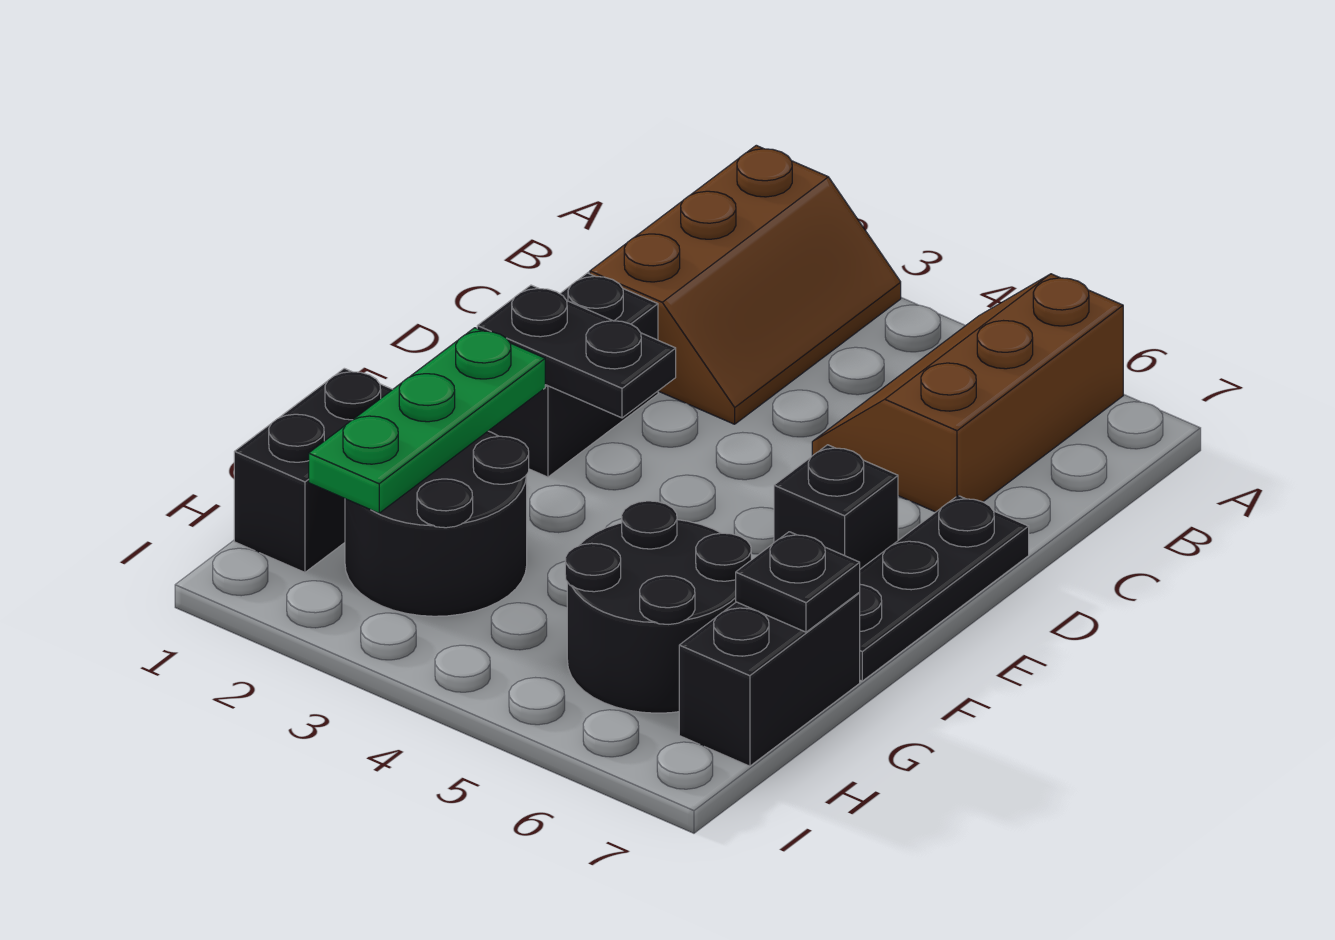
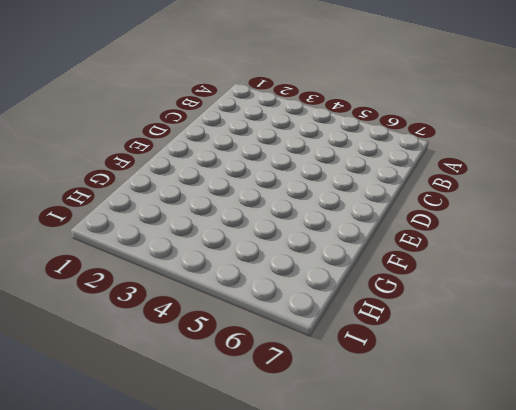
none -> brown slope A2:C3 level 1 top 2
none -> brown slope A5:C6 level 1 top 6
none -> black brick D2:E2 level 1

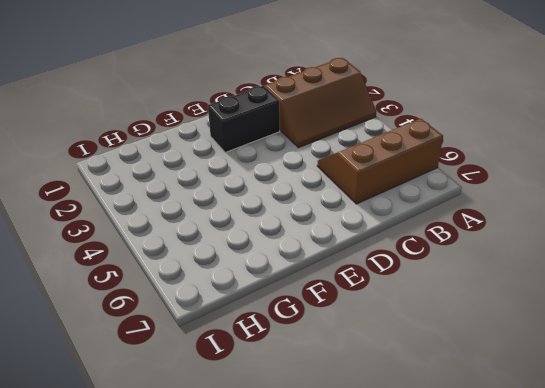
none -> black plate D7:F7 level 1
none -> black brick E6 level 1
none -> black brick G1:H1 level 1

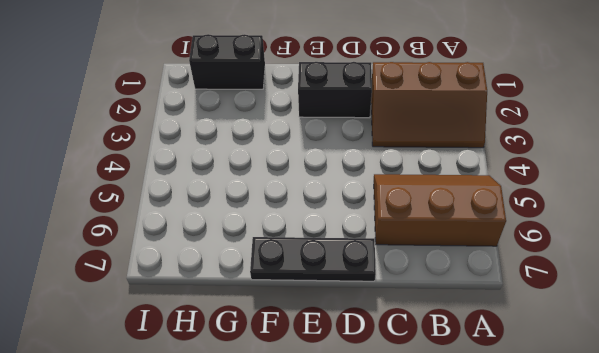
none -> black brick E6 level 1
none -> black round brick G2:H3 level 1
none -> black round brick G5:H6 level 1

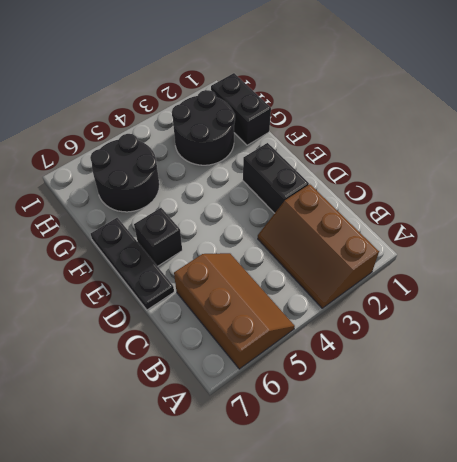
none -> black brick G7:H7 level 1
none -> black plate E2:E3 level 2
none -> green plate F2:H2 level 2

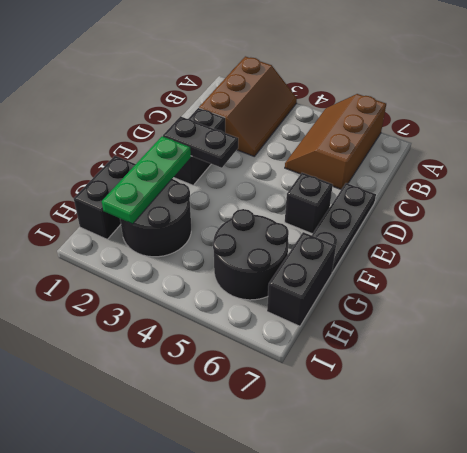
none -> black plate G7 level 2

